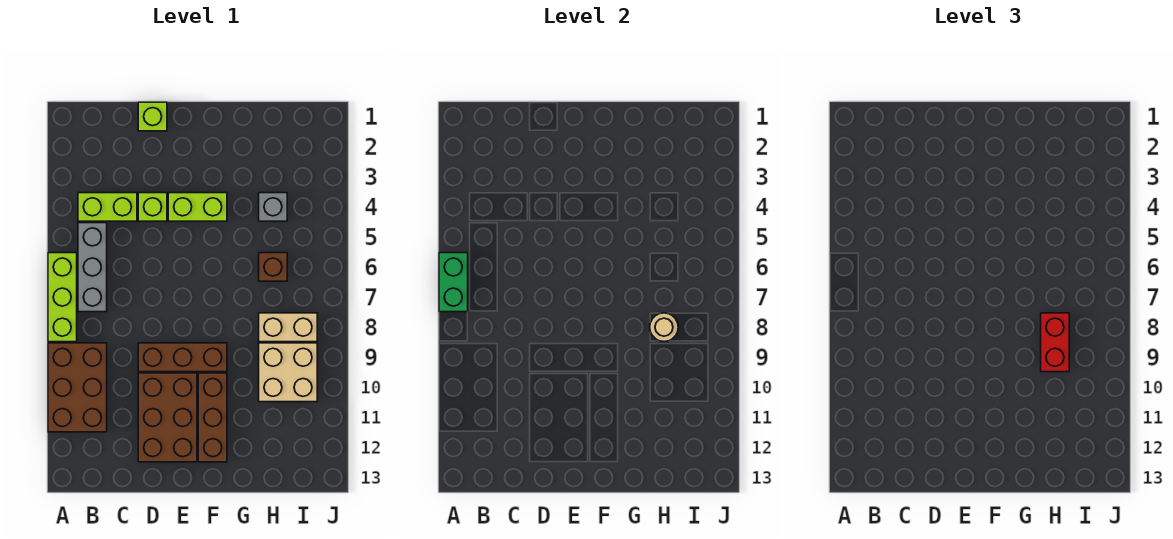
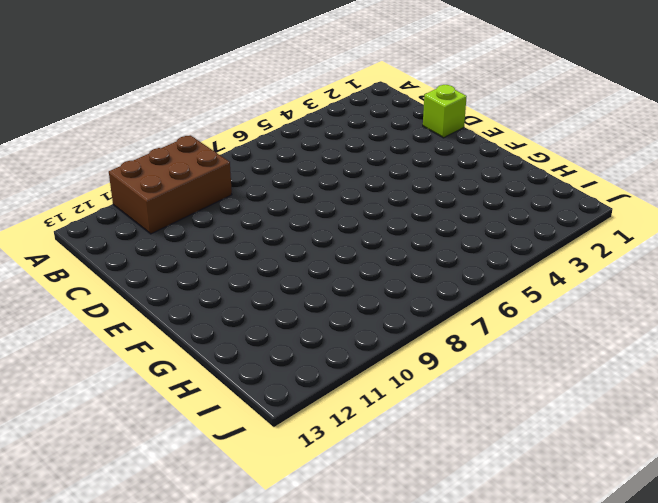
none -> lime brick A6:A8 level 1
none -> lime brick B4:C4 level 1
none -> grey brick B5:B7 level 1

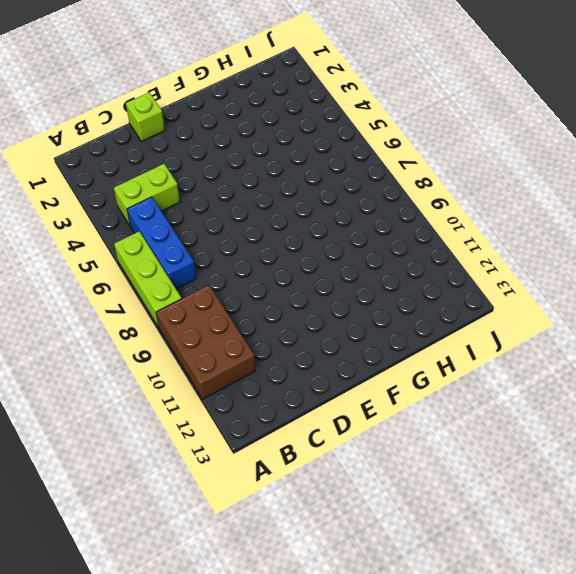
blue brick B5:B7 level 1 -> grey brick B5:B7 level 1
none -> lime brick D4 level 1
none -> brown brick D9:F9 level 1
none -> brown brick D10:E12 level 1

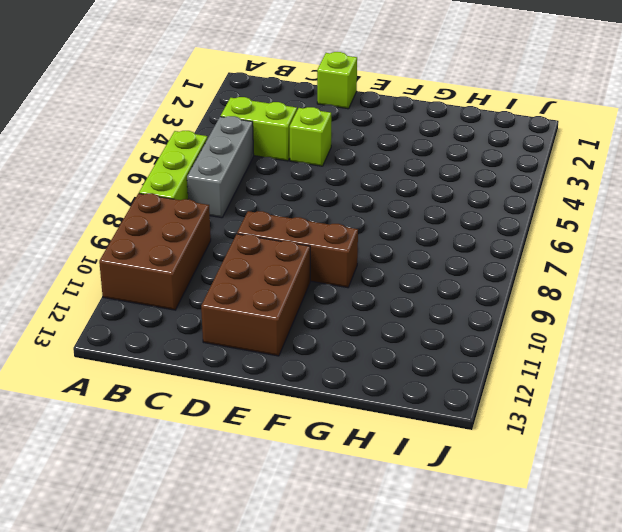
none -> lime brick E4:F4 level 1
none -> brown brick F10:F12 level 1
none -> grey brick H4 level 1

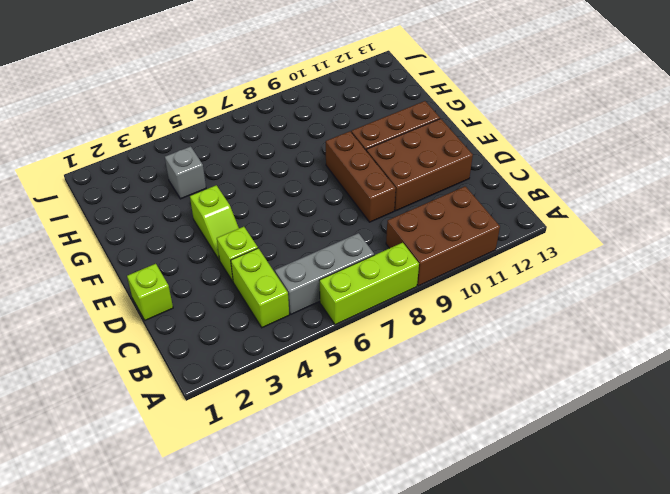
lime slope E4:F4 level 1 top F -> lime brick E4:F4 level 1
none -> brown brick H6 level 1
none -> tan brick H8:I8 level 1
none -> tan brick H9:I10 level 1

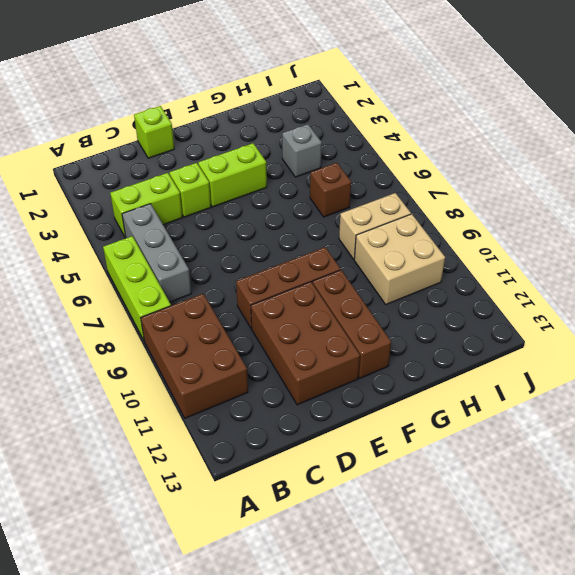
none -> green brick A6:A7 level 2
none -> tan round brick H8 level 2
none -> red brick H8:H9 level 3

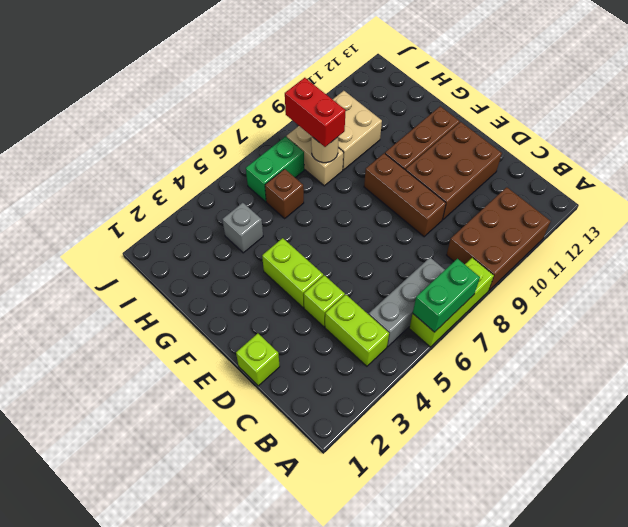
red brick H8:I8 level 3 -> red brick H8:H9 level 3
green brick I6:I7 level 1 -> none

